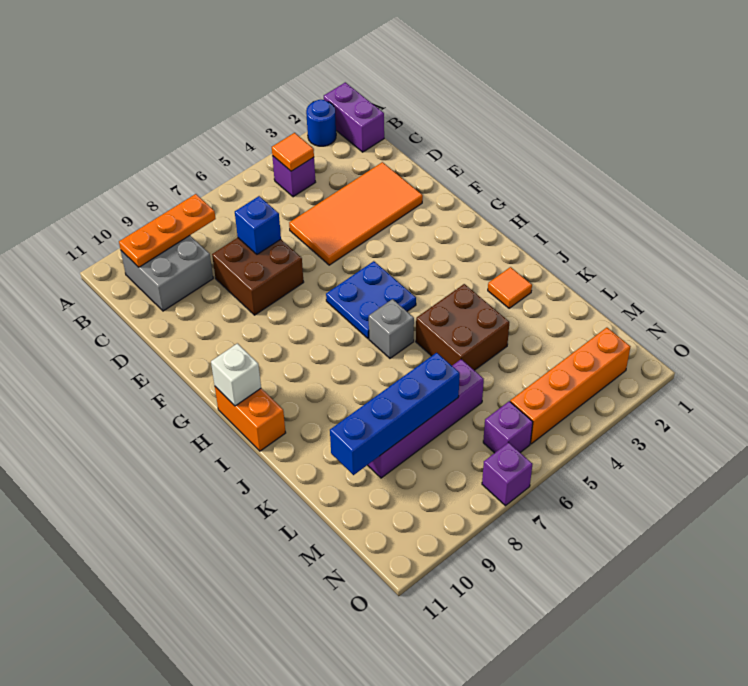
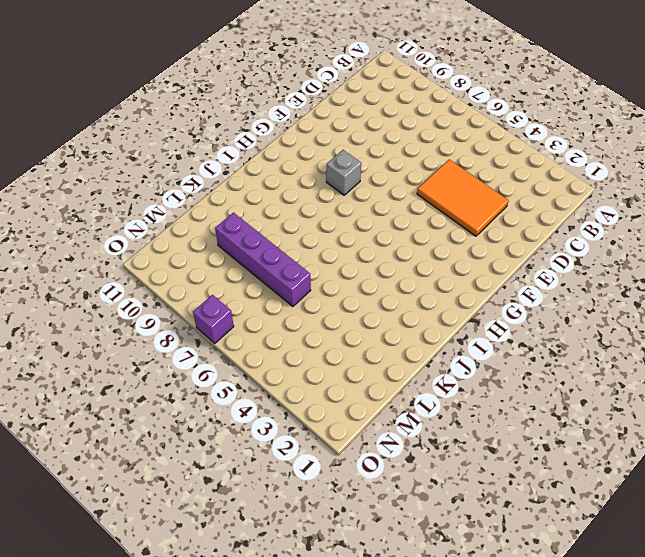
orange tile D3:E5 level 1 -> orange tile D2:E5 level 1
grey brick G8 level 1 -> grey brick I6 level 1
none -> purple brick A1:B1 level 1
none -> blue round brick A2 level 1
none -> purple brick B4 level 1

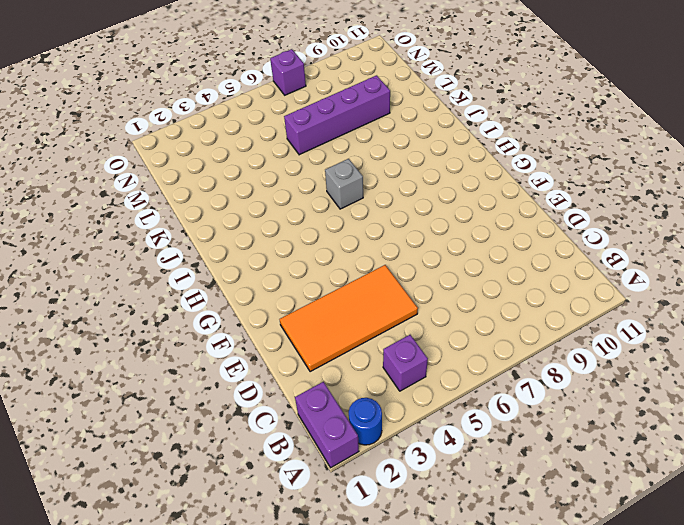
none -> grey brick B9:C10 level 1
none -> brown brick D7:E8 level 1
none -> blue plate G5:H6 level 1

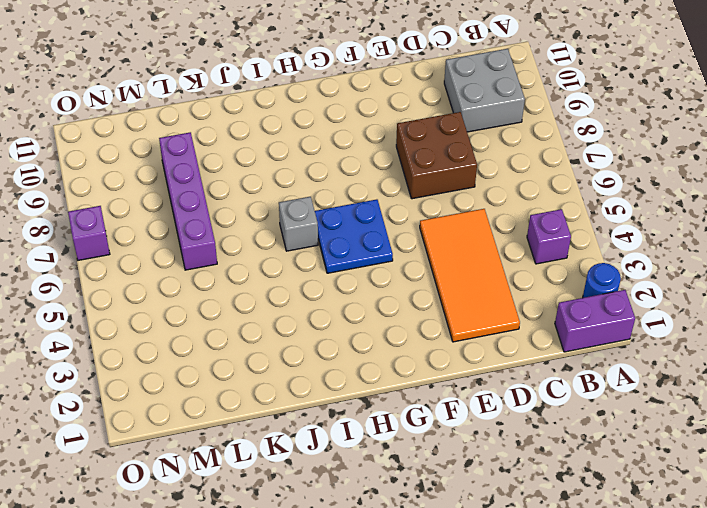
none -> orange brick H11:I11 level 1
none -> orange tile J2 level 1
none -> brown brick J4:K5 level 1

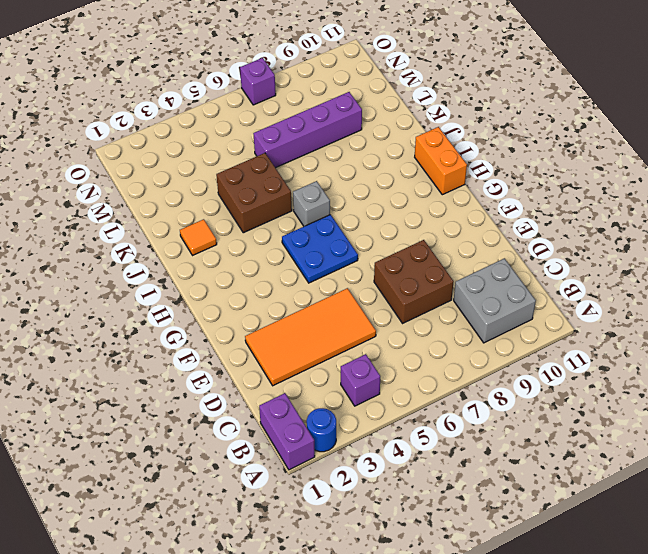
none -> orange brick N2:N5 level 1
none -> purple brick N6 level 1
none -> orange tile B4 level 2

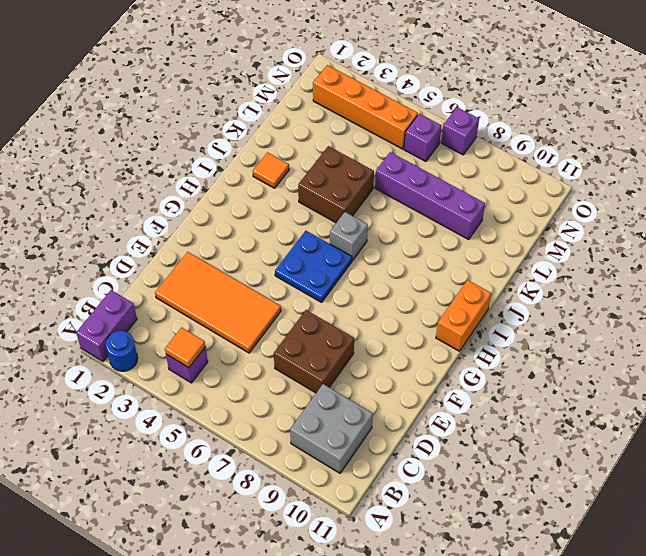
none -> orange plate B8:B10 level 2
none -> blue brick D7 level 2
none -> white brick H11 level 2

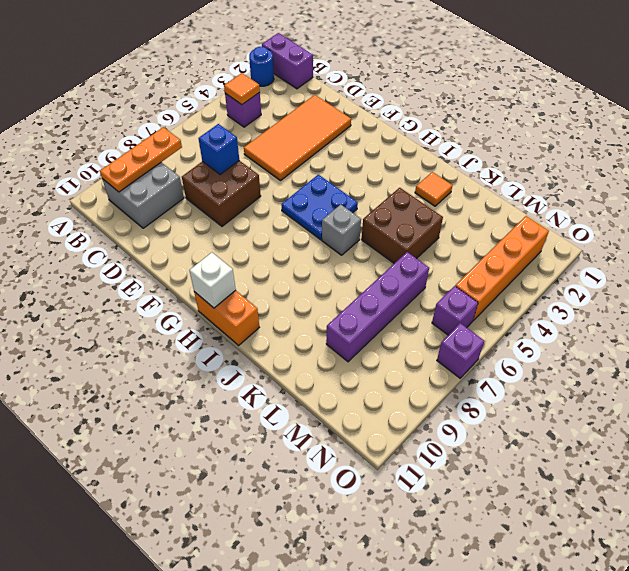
none -> blue brick L7:L10 level 2

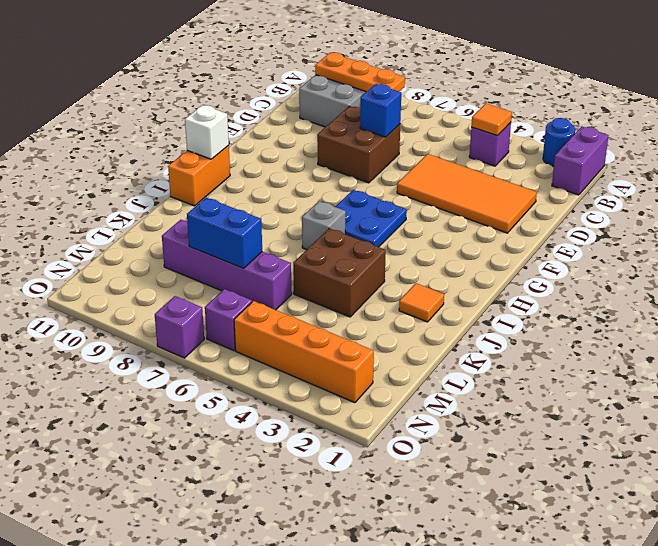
blue brick L7:L8 level 2 -> blue brick L7:L10 level 2

